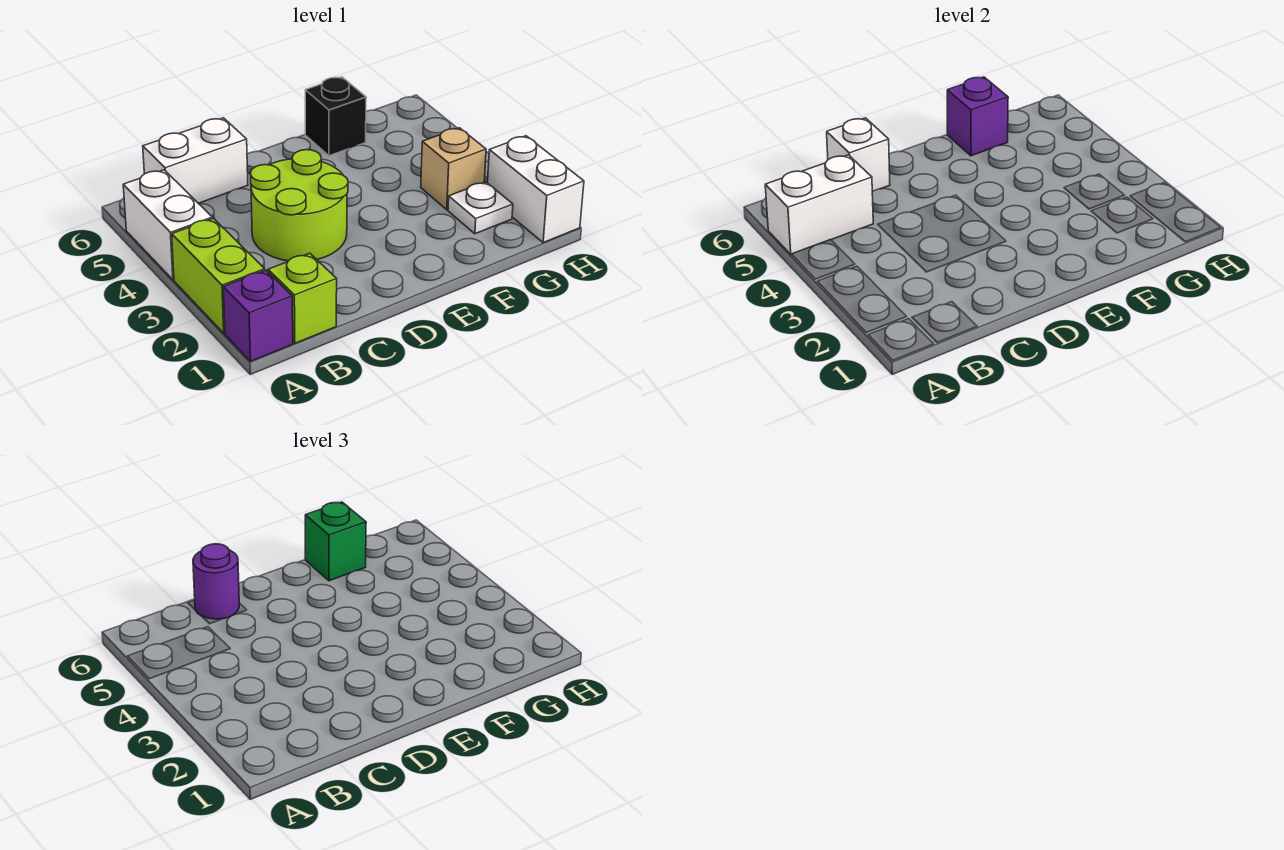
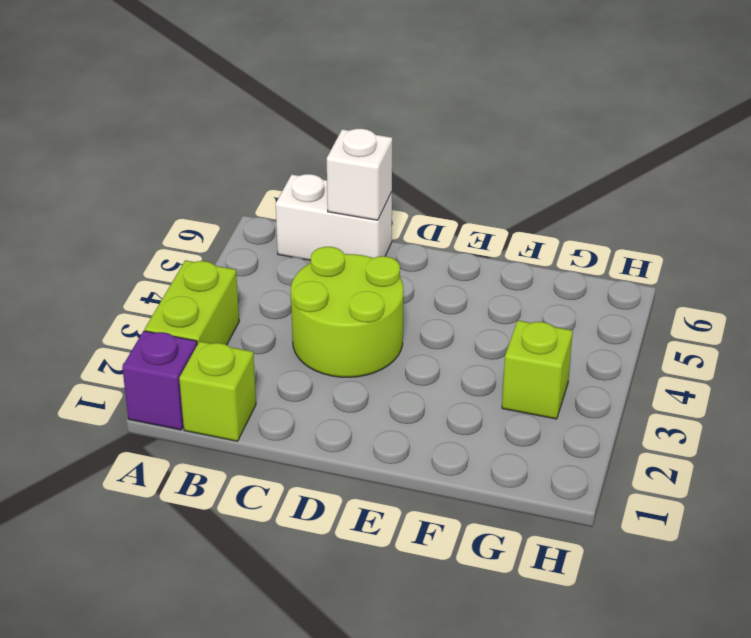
lime brick G3 level 1 -> tan brick G3 level 1
none -> white brick A4:A5 level 1
none -> black brick F6 level 1
none -> white plate G2 level 1

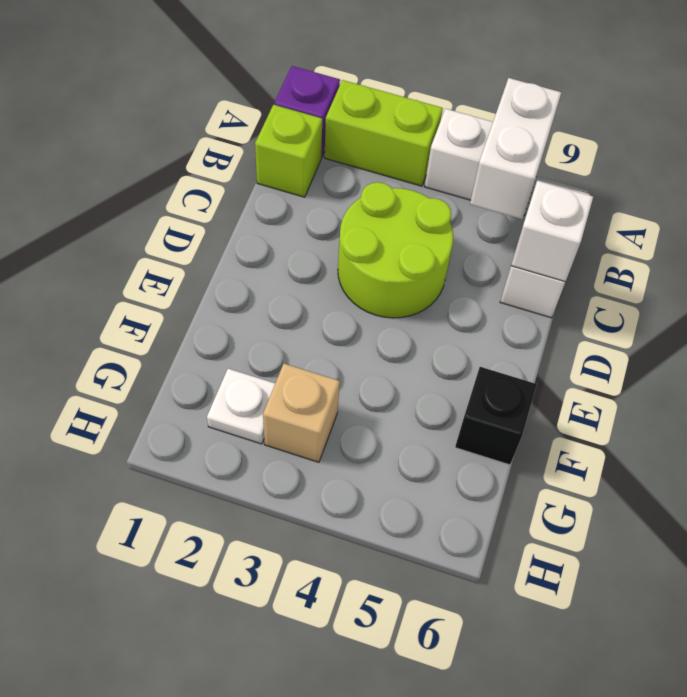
none -> white brick H1:H2 level 1
none -> purple brick F6 level 2
none -> purple round brick C6 level 3

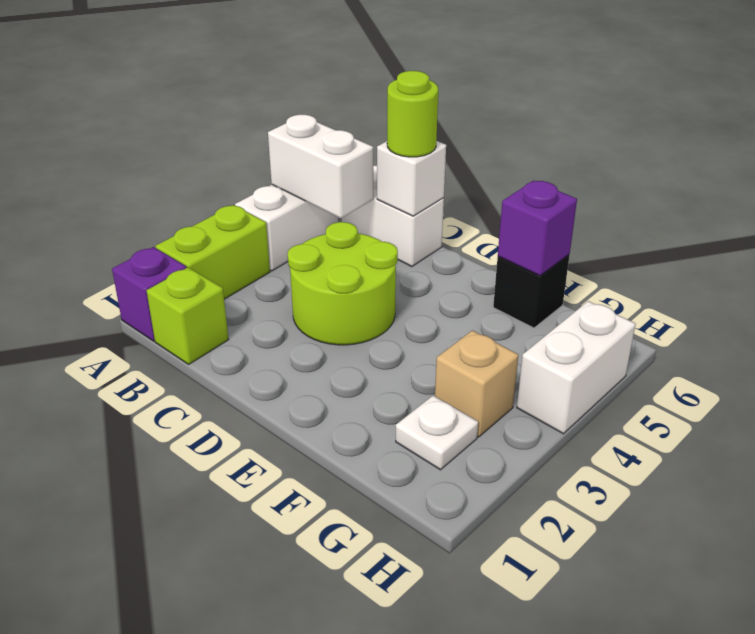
lime round brick C6 level 3 -> purple round brick C6 level 3
white brick H4:H5 level 1 -> white brick H1:H2 level 1
none -> green brick F6 level 3

